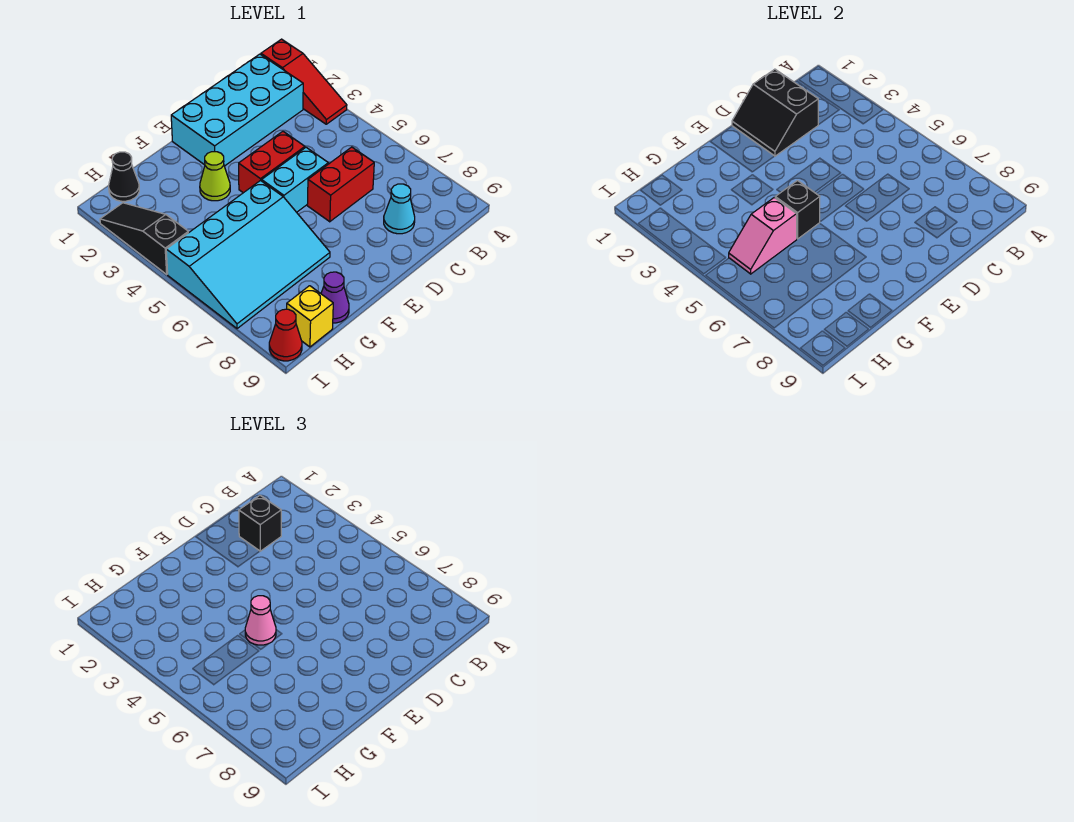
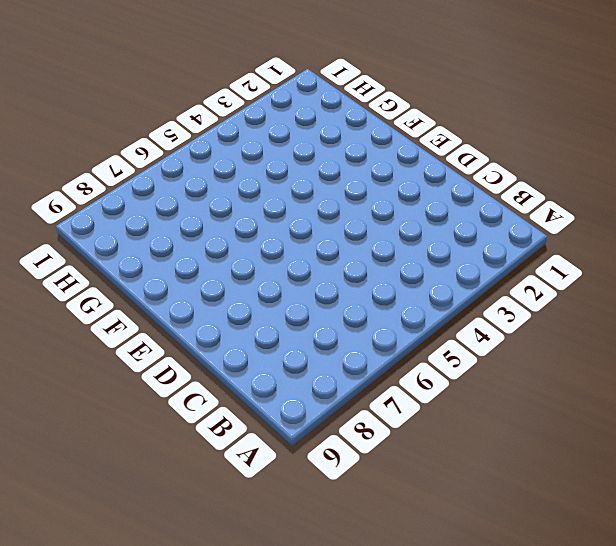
none -> red slope A1:A3 level 1 top 1
none -> cyan brick B1:E2 level 1
none -> red brick C6:D6 level 1

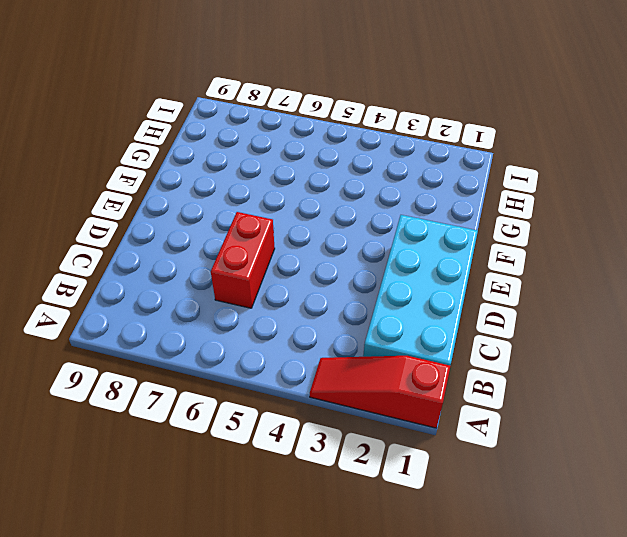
none -> cyan cone C8 level 1
none -> red brick D4:E4 level 1
none -> cyan brick D5:E5 level 1

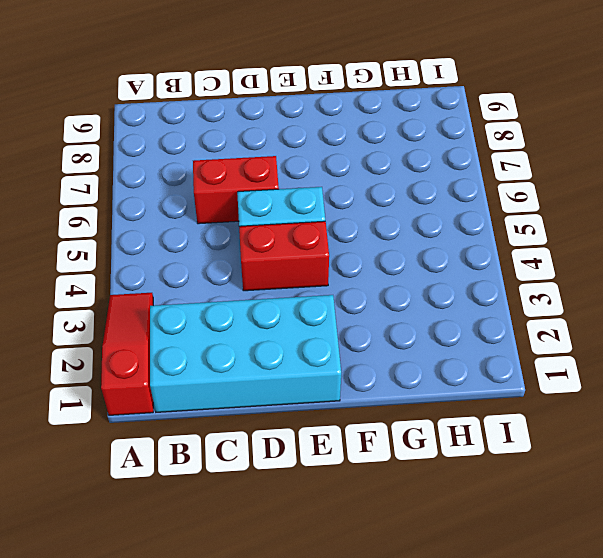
none -> cyan cone C8 level 1
none -> lime cone F3 level 1
none -> cyan slope F5:I7 level 1 top 5

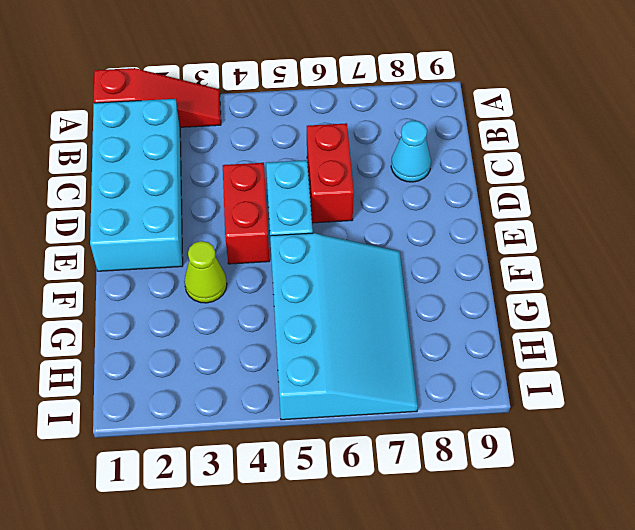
none -> purple cone G9 level 1
none -> black cone H1 level 1
none -> yellow brick H9 level 1

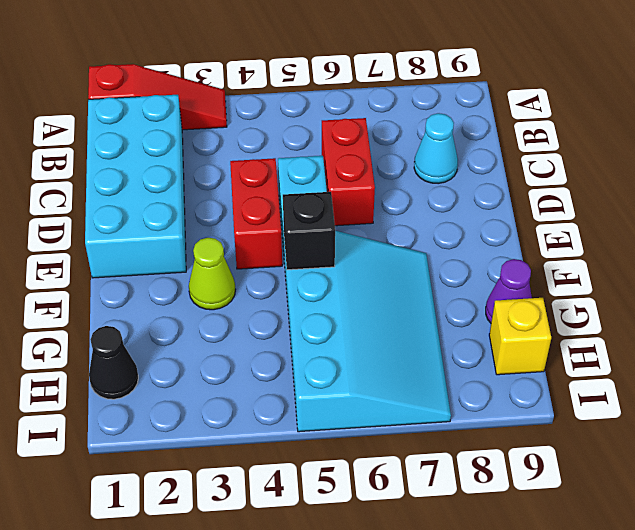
none -> black slope I2:I4 level 1 top 4
none -> red cone I9 level 1
none -> black slope C1:D2 level 2 top C

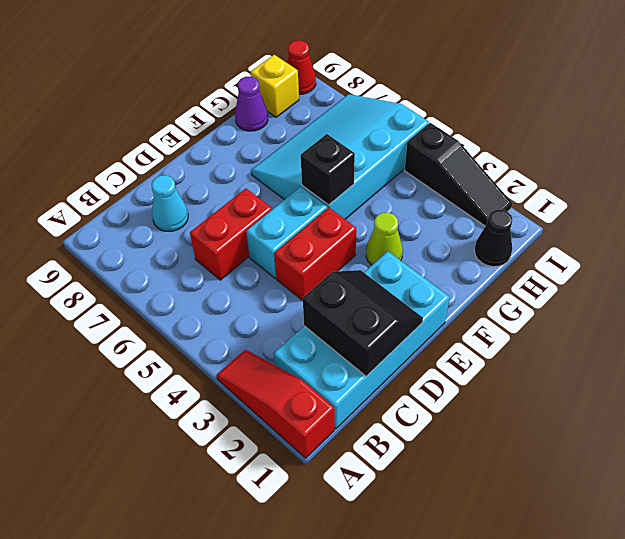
none -> pink slope G5:H5 level 2 top G
none -> black brick C2 level 3
none -> pink cone F5 level 3

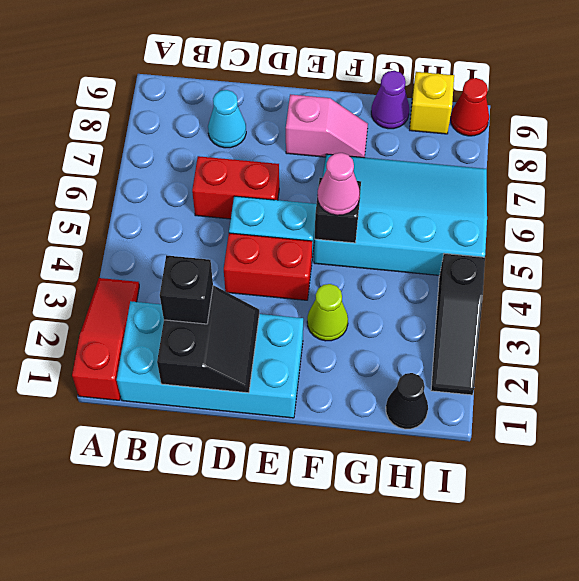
pink slope E8:F8 level 1 top E -> pink slope G5:H5 level 2 top G

